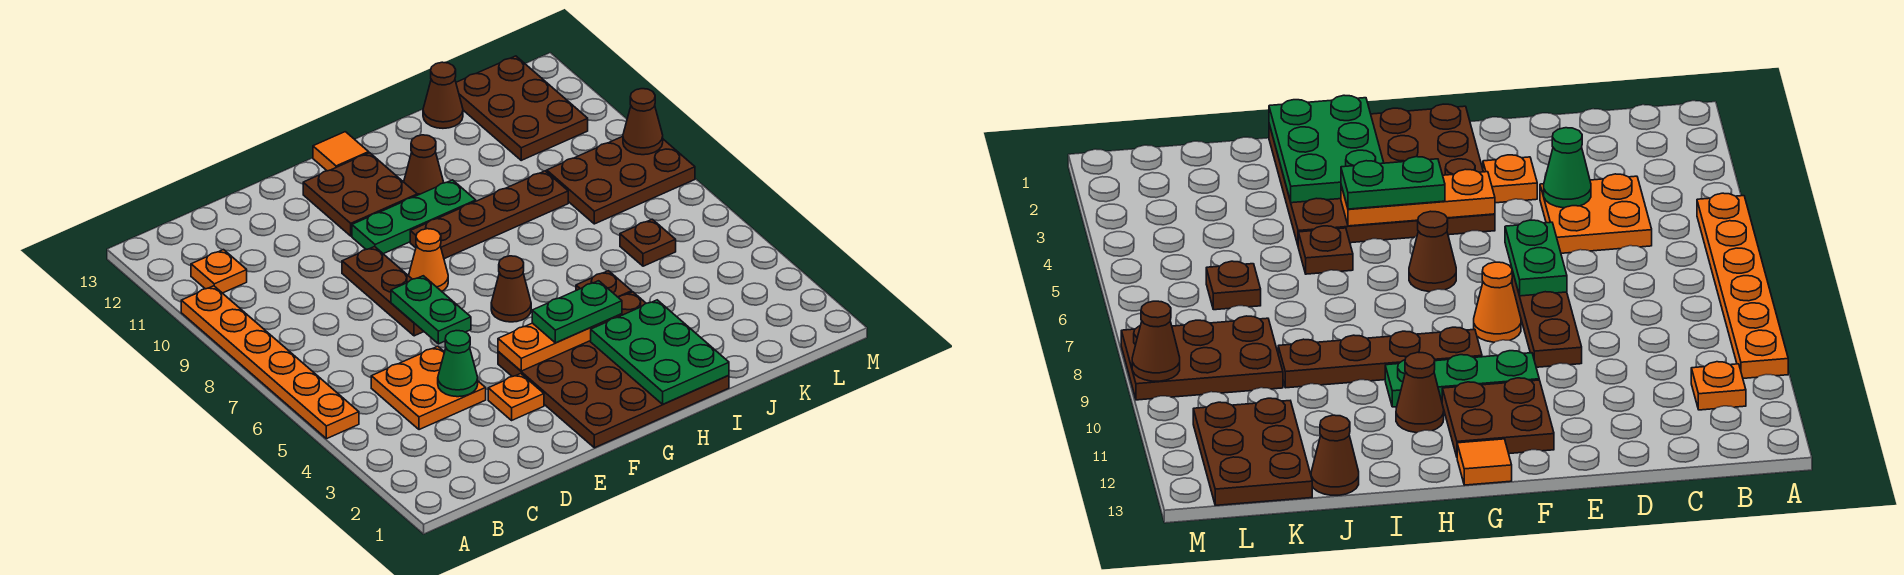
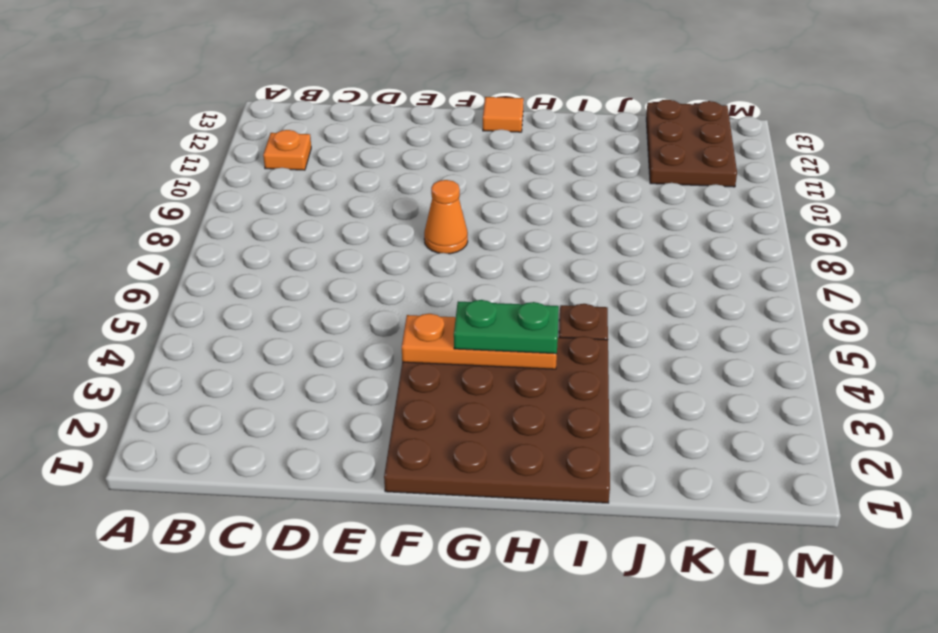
none -> orange plate A5:A10 level 1
none -> orange plate C4:D5 level 1
none -> orange plate E3 level 1

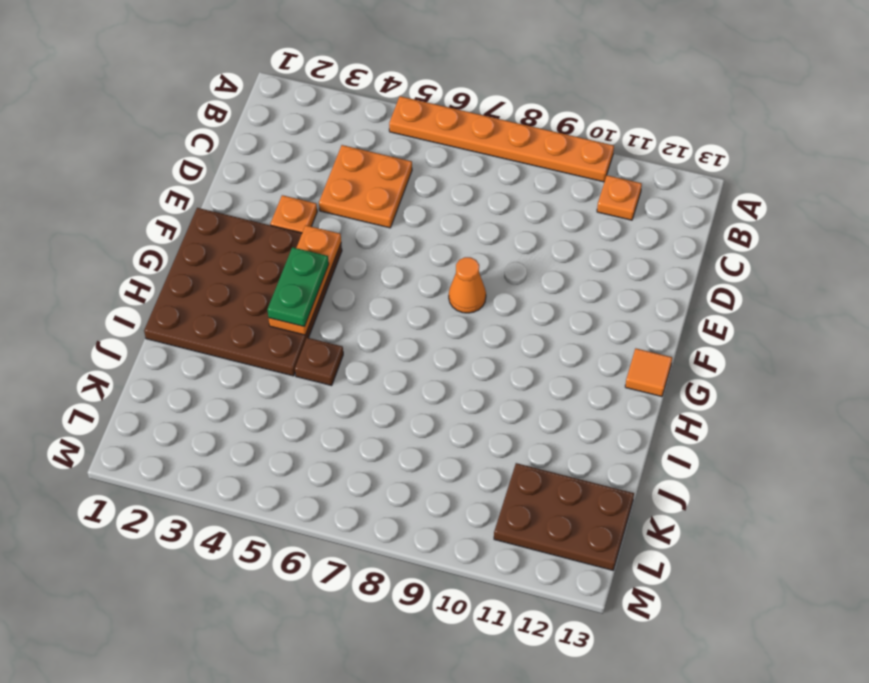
none -> brown plate E7:E9 level 1
none -> green plate F10:H10 level 1
none -> brown plate F11:G12 level 1

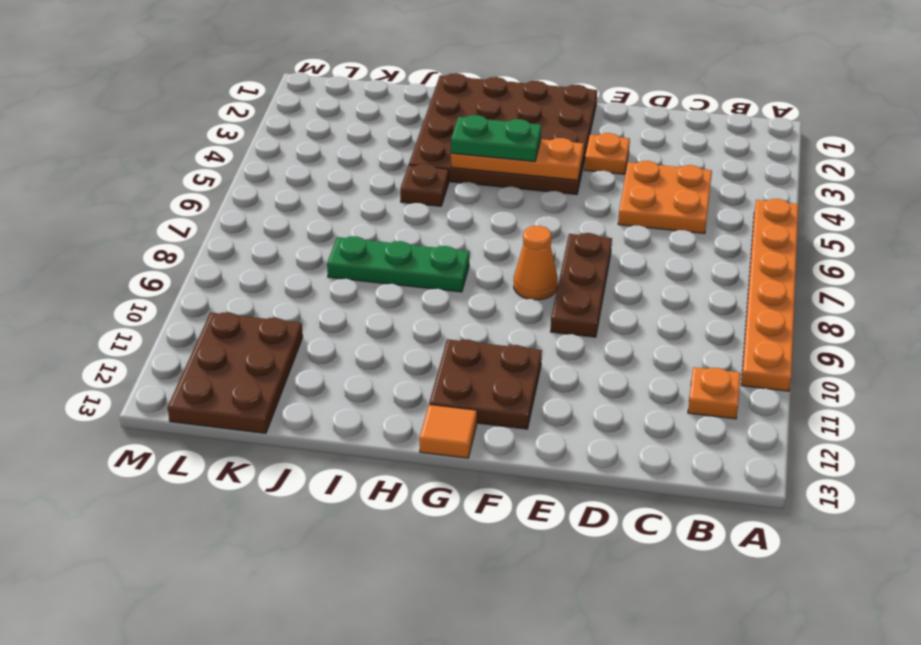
green plate H8:J8 level 1 -> green plate F10:H10 level 1
none -> brown cone G6 level 1
none -> brown plate G9:J9 level 1
none -> brown cone H11 level 1

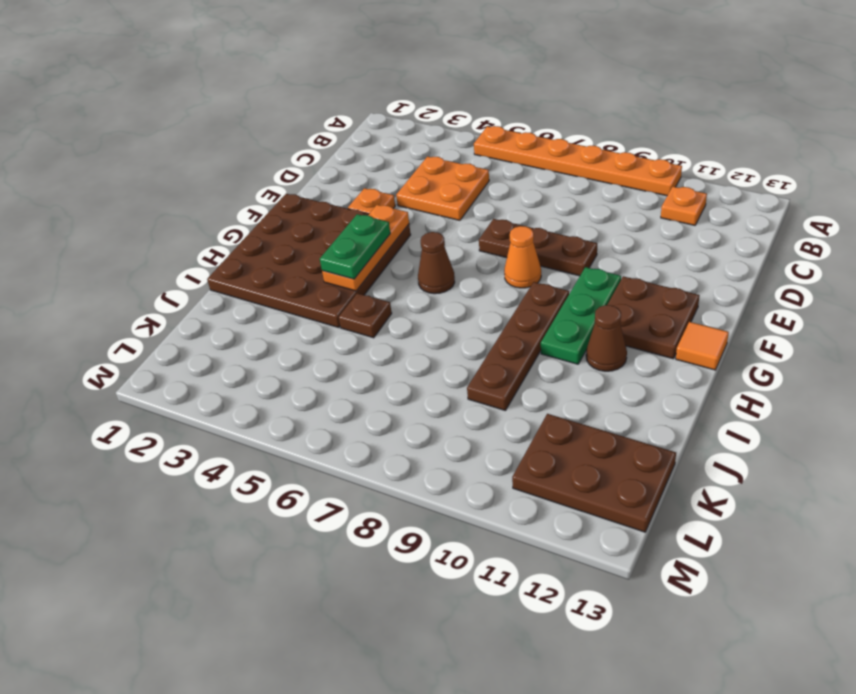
none -> brown cone J13 level 1
none -> brown plate K6 level 1
none -> brown plate K8:M9 level 1

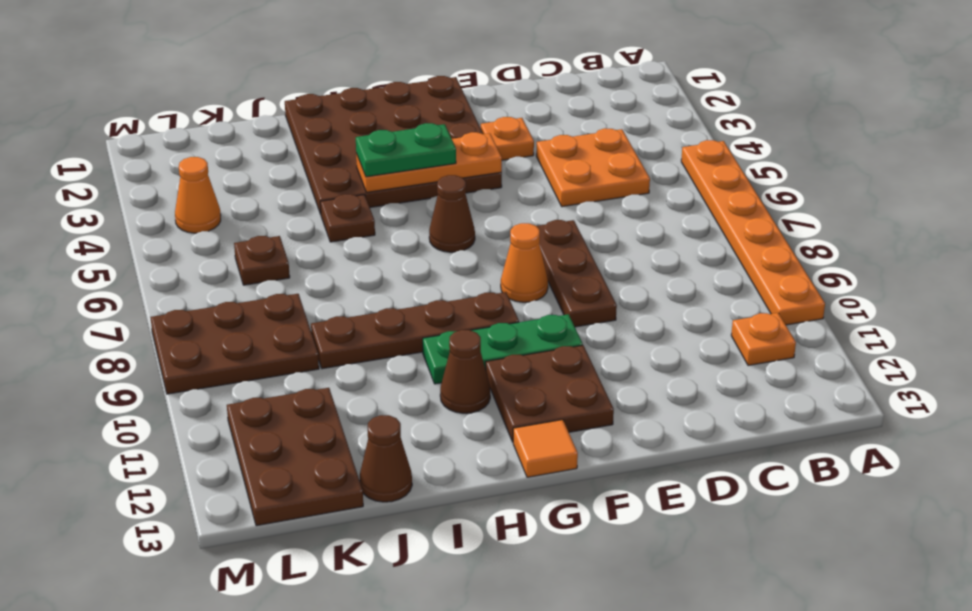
orange cone L4 level 1 -> none
none -> green cone D4 level 2
none -> green plate E6:E7 level 2
none -> green plate H1:I3 level 2

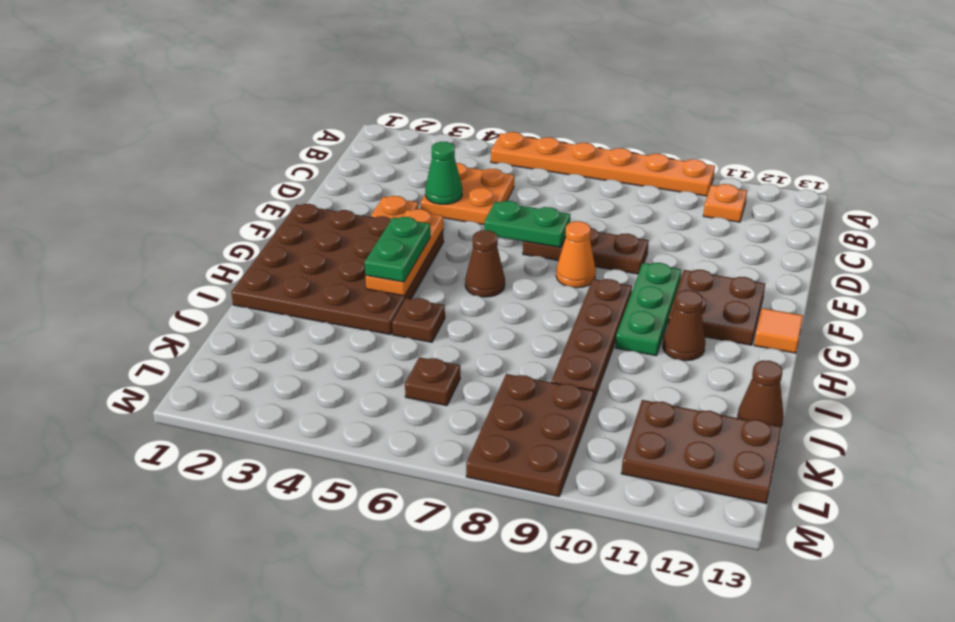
none -> green plate H1:I3 level 2
none -> brown cone M9 level 2

